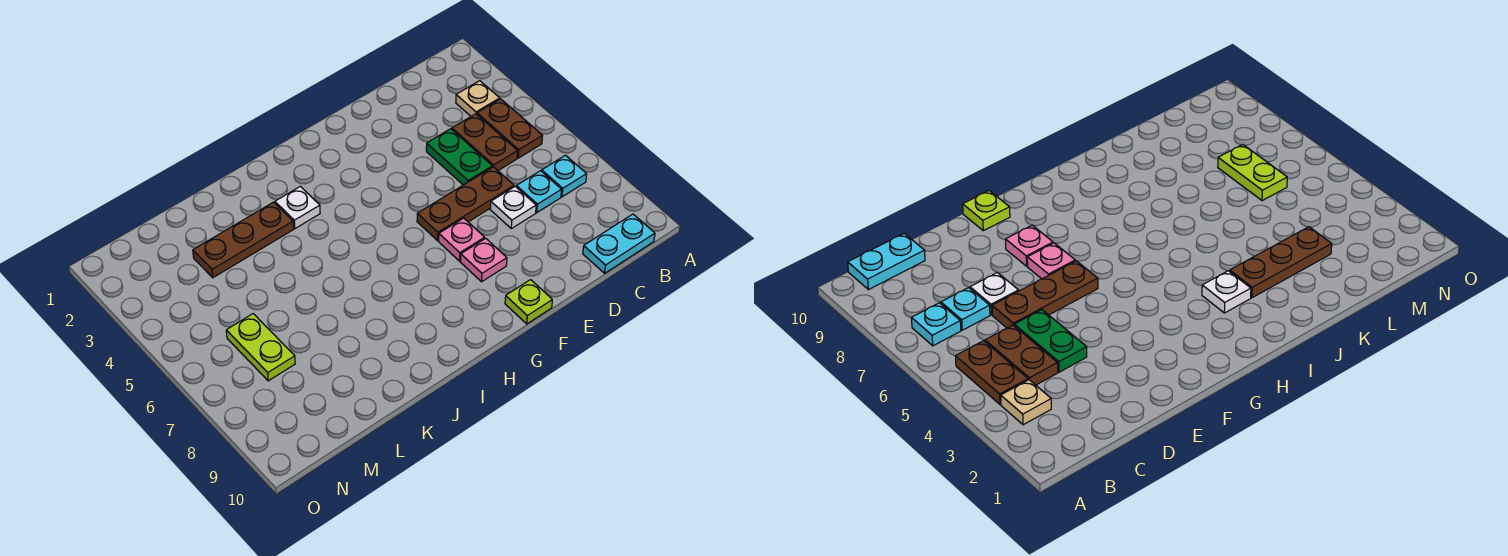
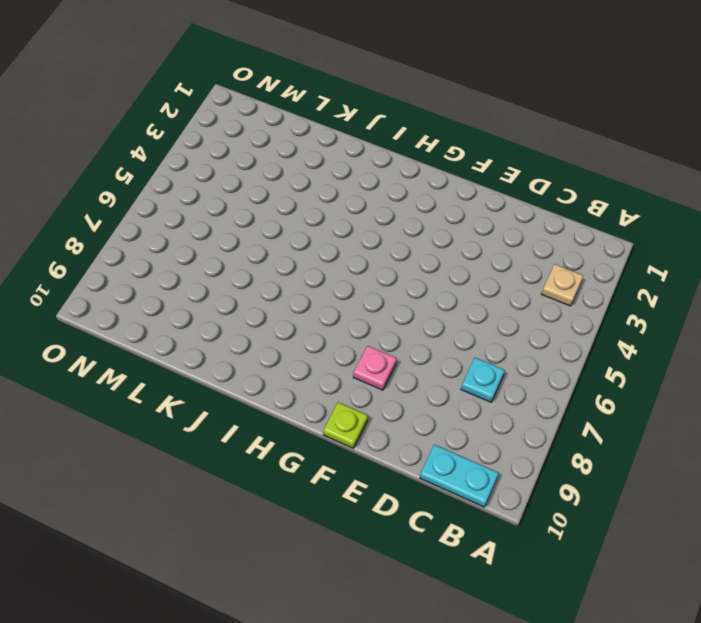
none -> brown plate B4:B5 level 1
none -> cyan plate B7 level 1
none -> brown plate C4:C5 level 1

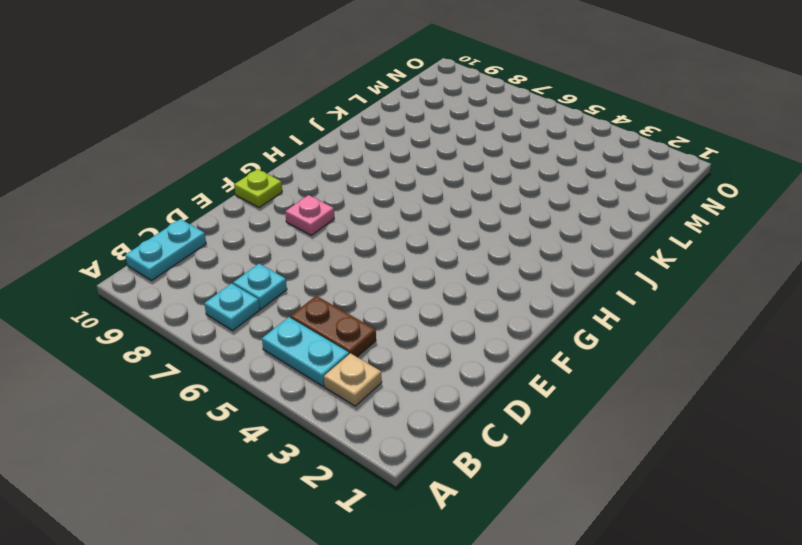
cyan plate B4:B5 level 1 -> brown plate B4:B5 level 1
none -> green plate D4:D5 level 1
none -> brown plate D6:F6 level 1
none -> white plate D7 level 1

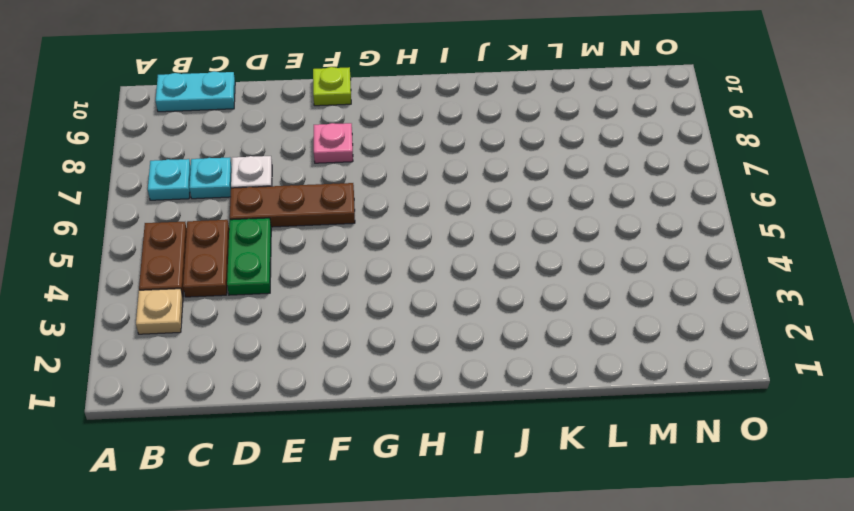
none -> pink plate F7 level 1
none -> white plate I3 level 1
none -> brown plate J3:L3 level 1

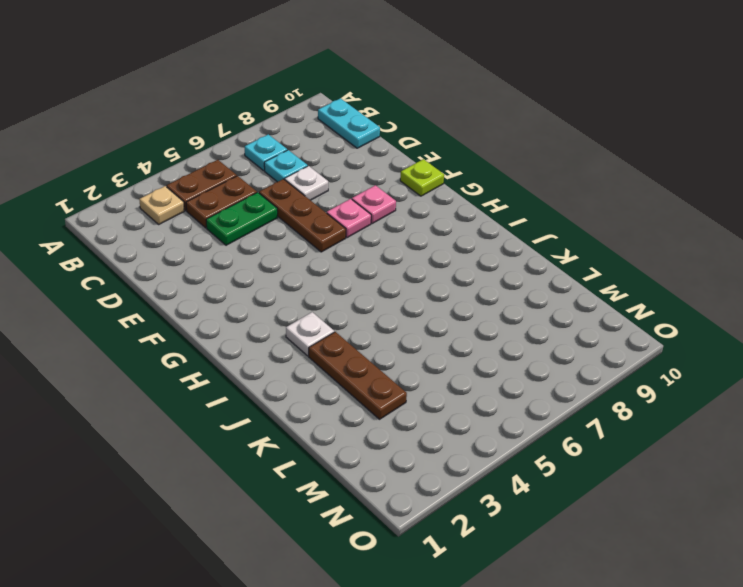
none -> lime plate M6:M7 level 1

